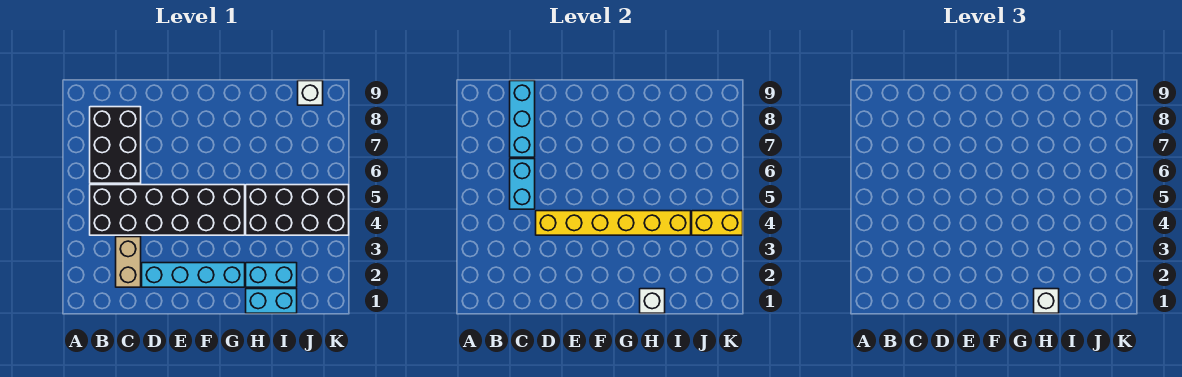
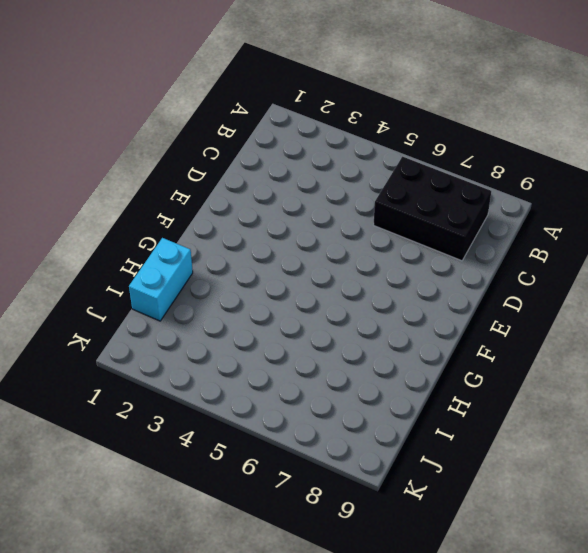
none -> black brick B4:G5 level 1
none -> tan brick C2:C3 level 1
none -> cyan brick D2:G2 level 1

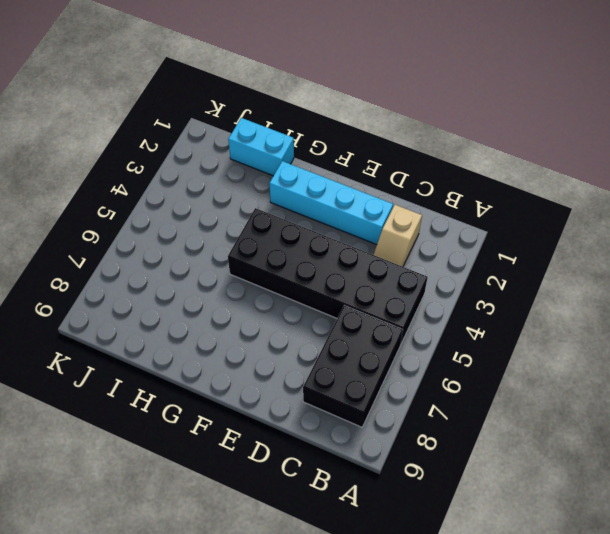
tan slope C2:C3 level 1 top 2 -> tan brick C2:C3 level 1
none -> cyan brick H2:I2 level 1
none -> black brick H4:K5 level 1
none -> white brick J9 level 1

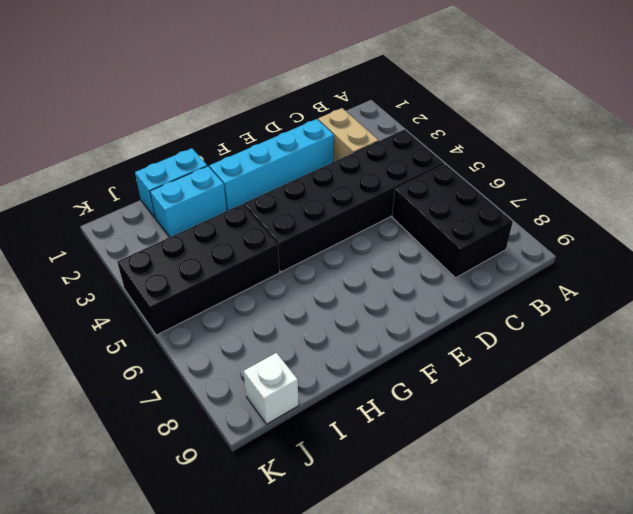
none -> cyan brick C5:C6 level 2
none -> cyan brick C7:C9 level 2
none -> yellow brick D4:I4 level 2

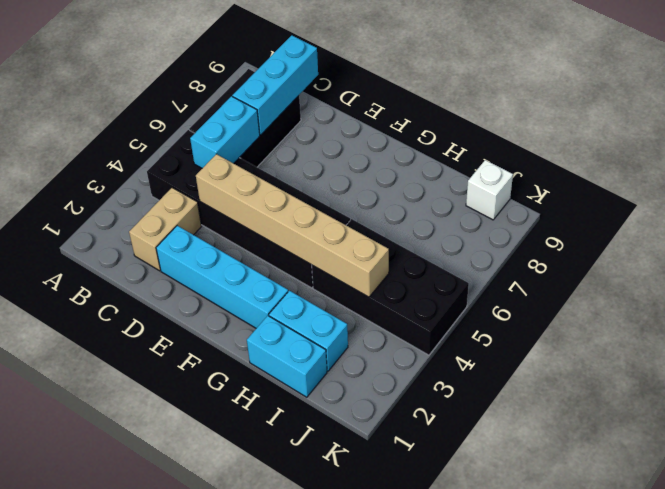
tan brick D4:I4 level 2 -> yellow brick D4:I4 level 2
none -> white brick H1 level 2
none -> yellow brick J4:K4 level 2
none -> white brick H1 level 3

